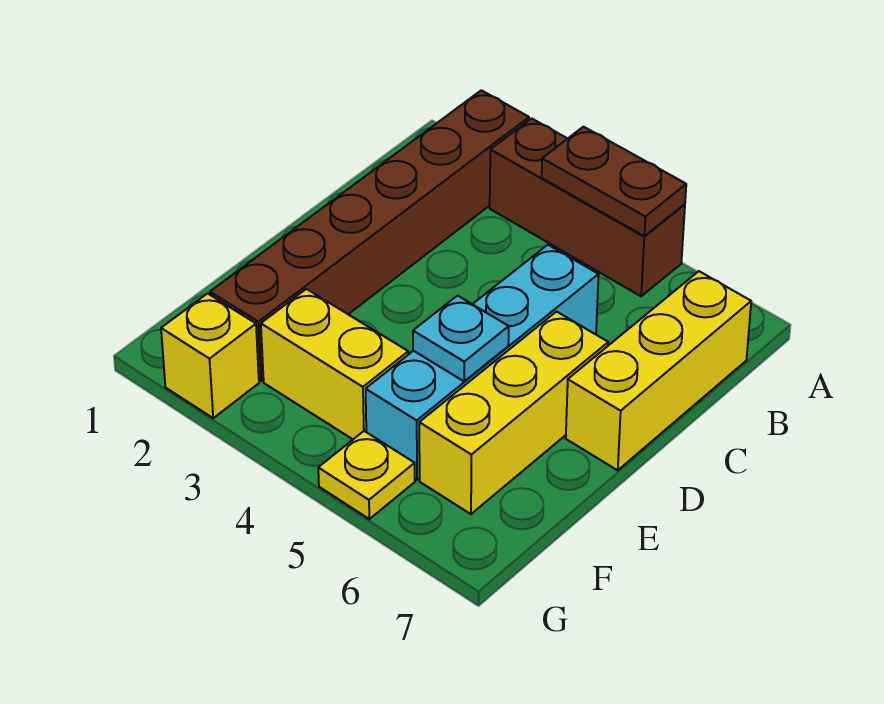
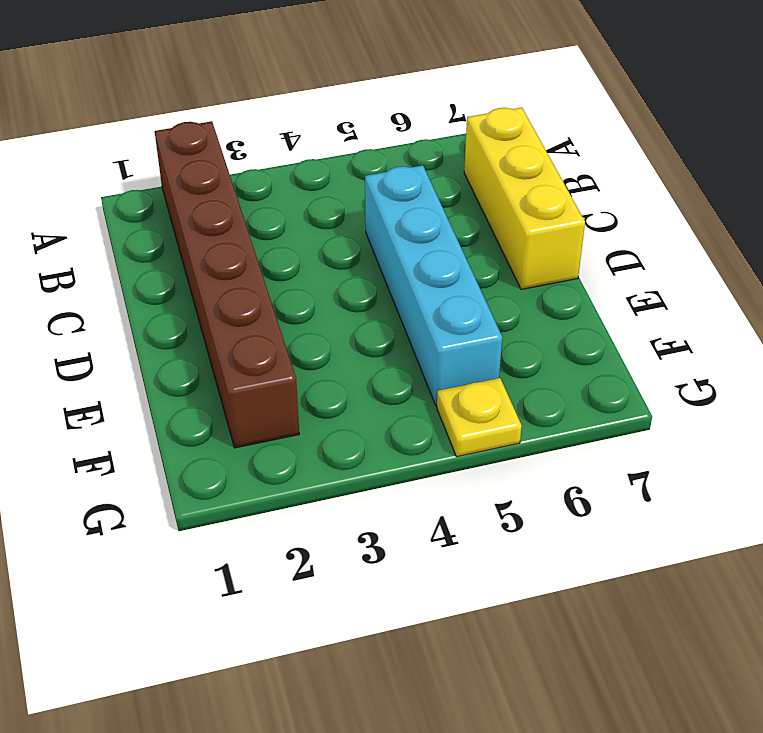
none -> brown brick A3:A5 level 1
none -> yellow brick D6:F6 level 1

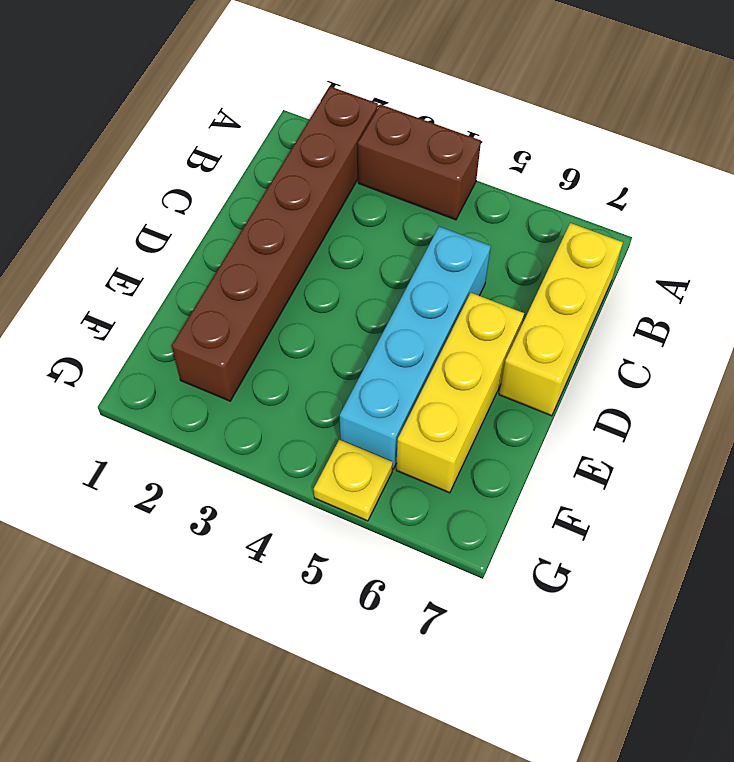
brown brick A3:A4 level 1 -> brown brick A3:A5 level 1
none -> yellow brick F3:F4 level 1
none -> yellow brick G2 level 1

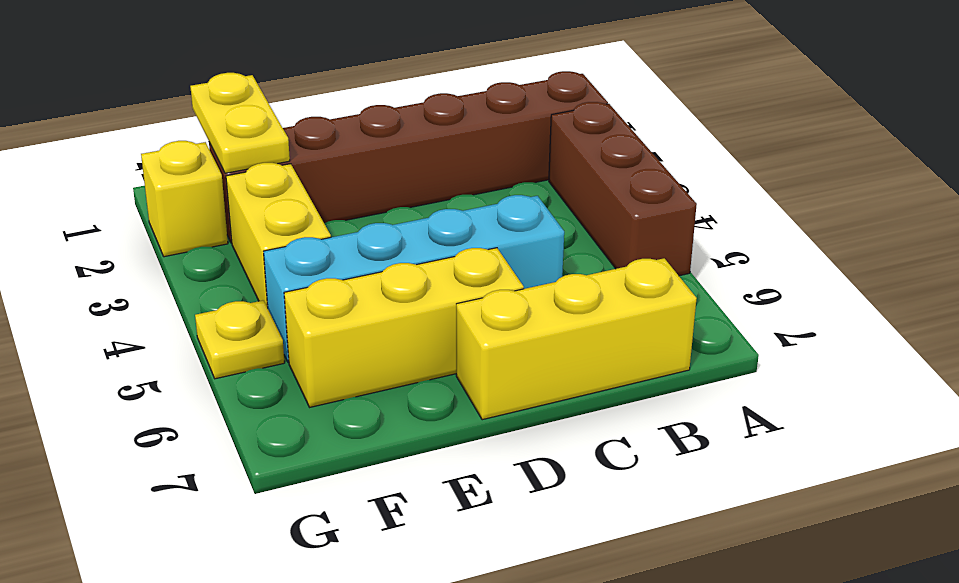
yellow plate F1:F2 level 2 -> none
none -> brown plate A4:A5 level 2
none -> cyan plate E5 level 2

